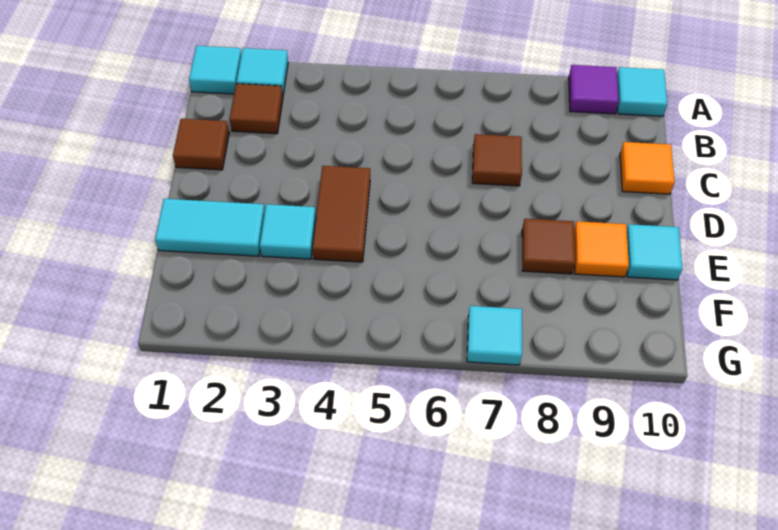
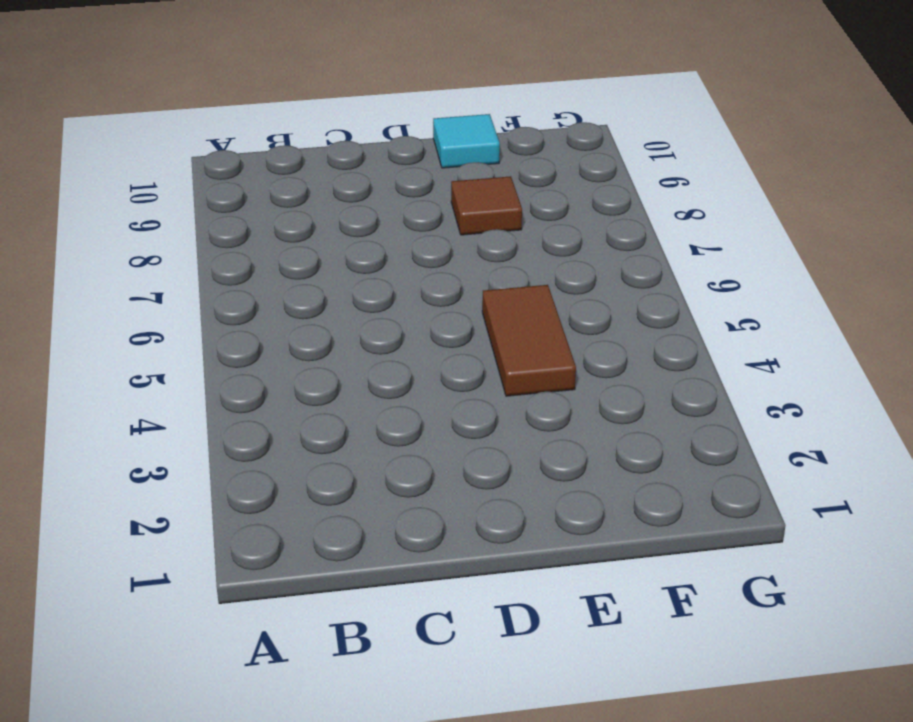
brown tile E4:E5 level 1 -> brown tile D4:E4 level 1
none -> cyan tile A1 level 1
none -> cyan tile A2 level 1
none -> purple tile A9 level 1

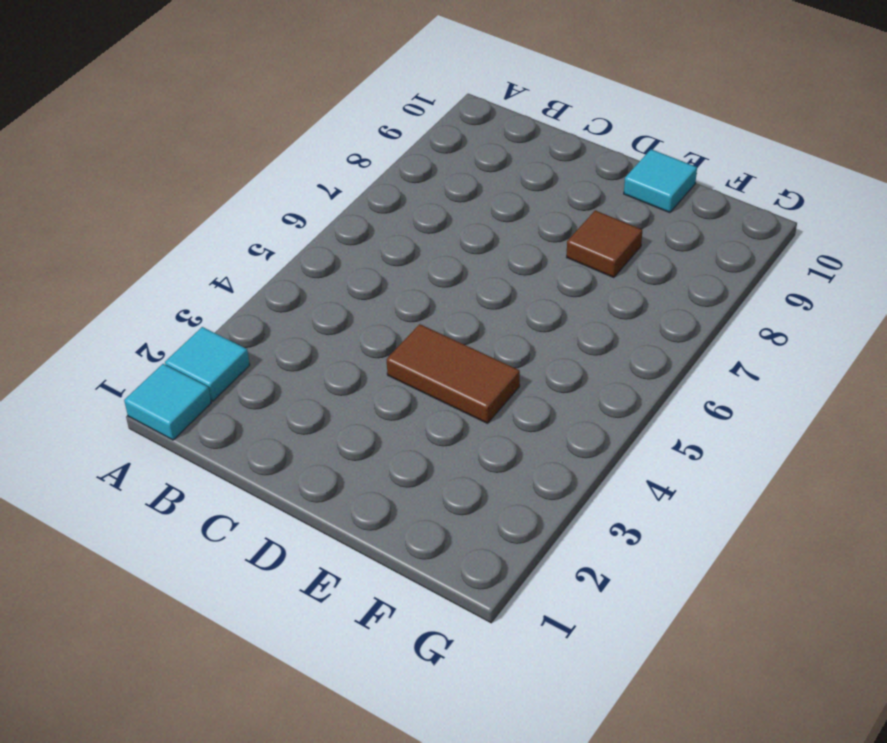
none -> purple tile A9 level 1
none -> cyan tile A10 level 1
none -> brown tile B2 level 1

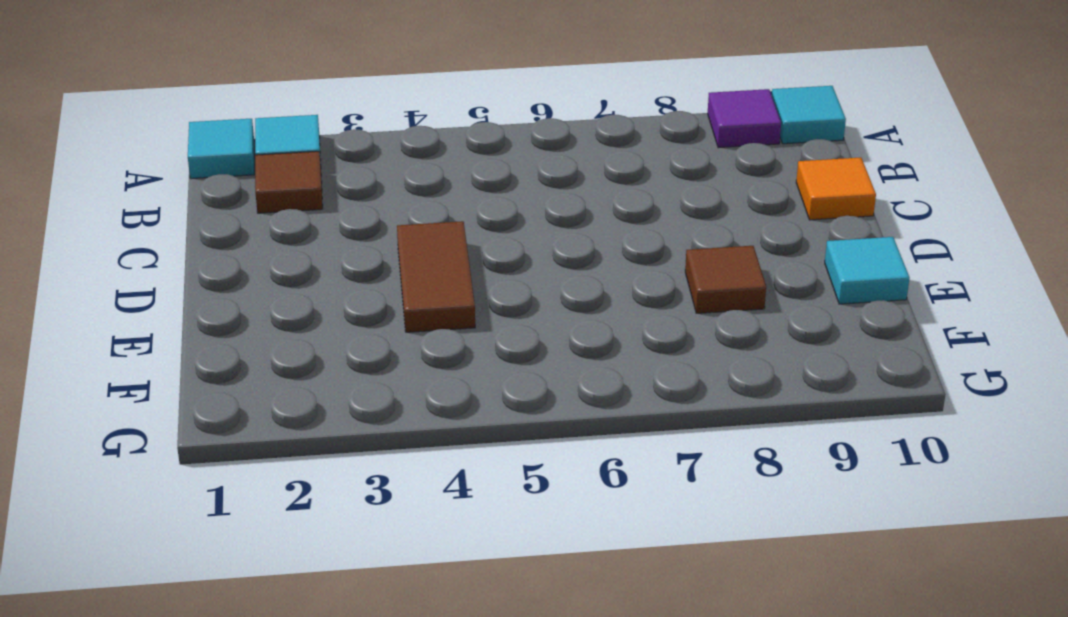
none -> brown tile C1 level 1
none -> brown tile C7 level 1
none -> cyan tile E1:E2 level 1

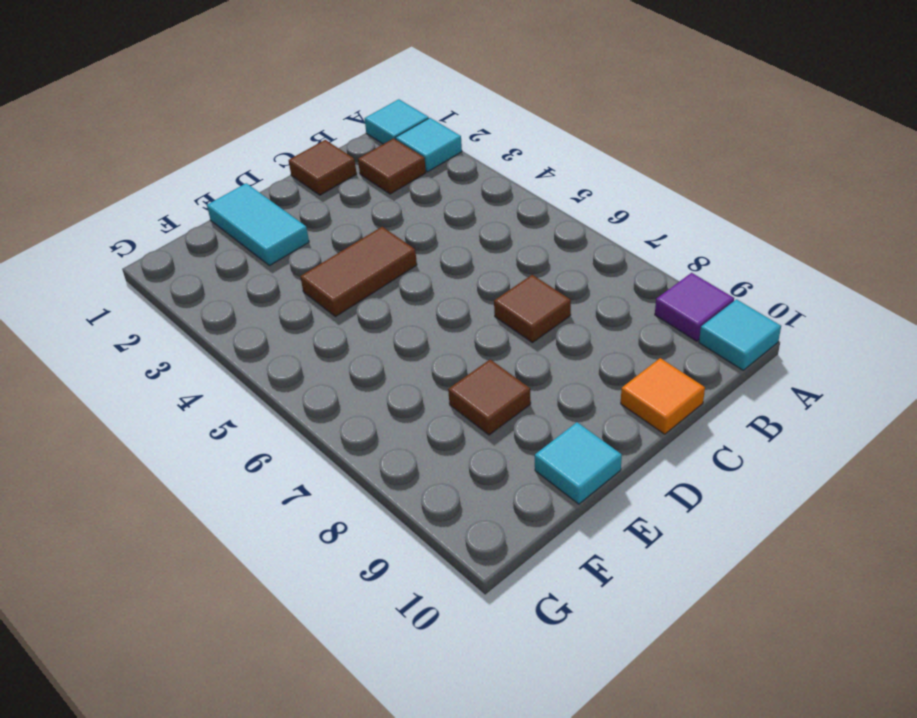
none -> cyan tile E3 level 1
none -> orange tile E9 level 1
none -> cyan tile G7 level 1

